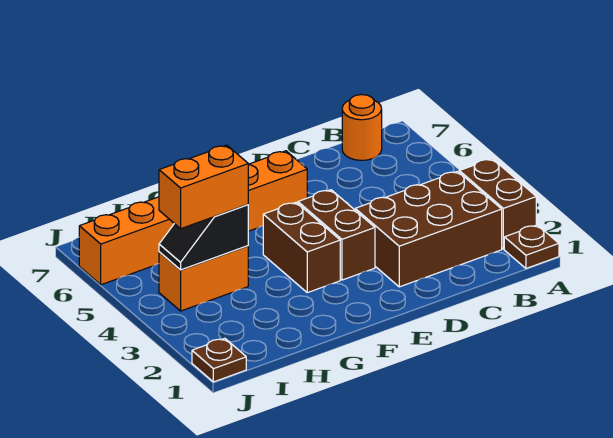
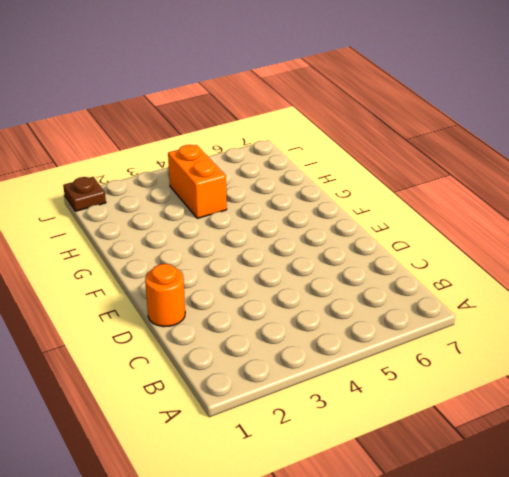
orange round brick D1 level 1 -> orange round brick B7 level 1
none -> brown plate A1 level 1
none -> brown brick A2:A3 level 1

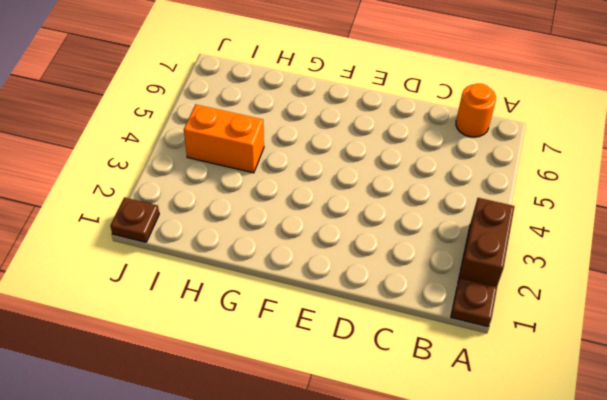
none -> brown brick B2:D3 level 1
none -> brown brick E3:E4 level 1

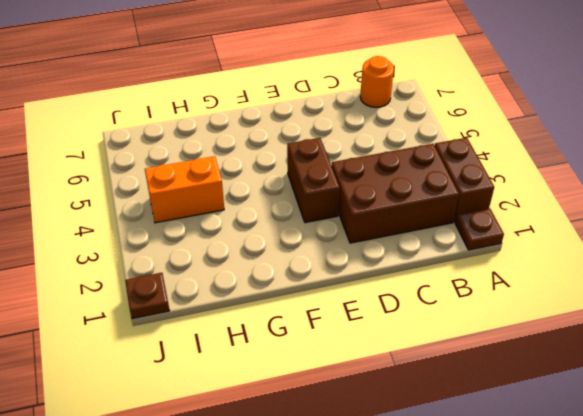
none -> orange brick E6:J6 level 1
none -> brown brick F3:F4 level 1

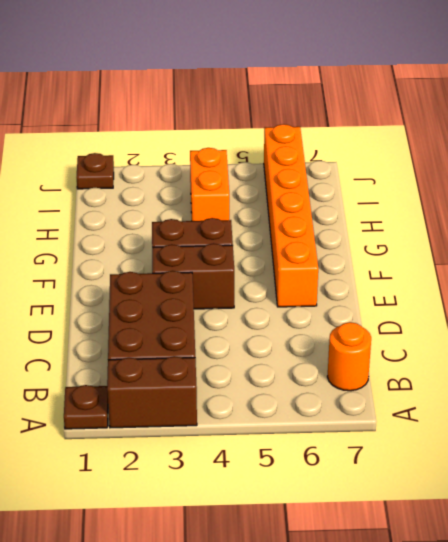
none -> black slope H4:I4 level 2 top H
none -> orange brick H4:I4 level 3

